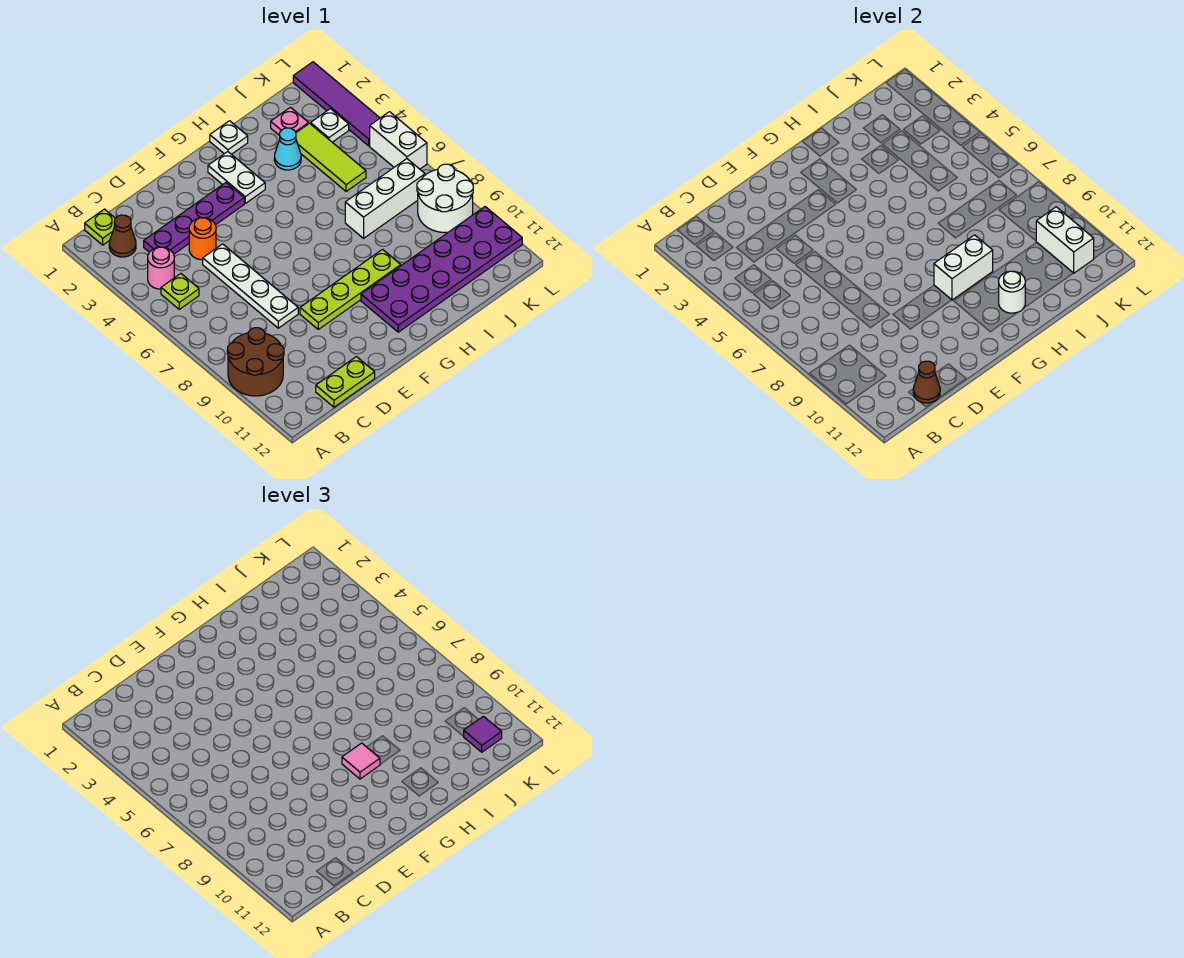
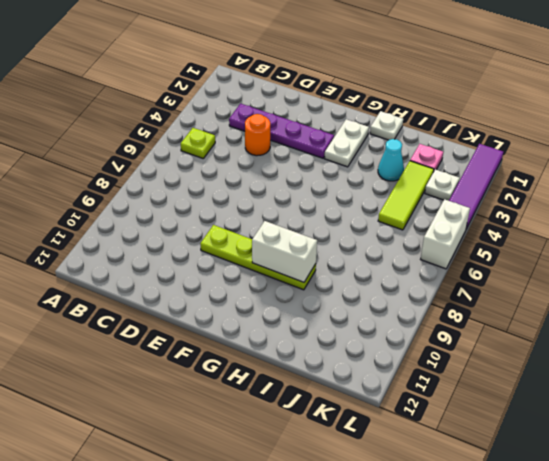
none -> brown round brick A9:B10 level 1
none -> lime plate B1 level 1
none -> brown cone B2 level 1

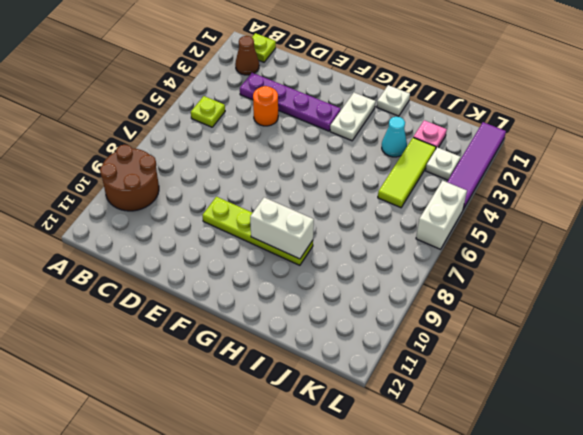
none -> pink round brick B4 level 1
none -> lime plate C12:D12 level 1
none -> white plate D5:D8 level 1

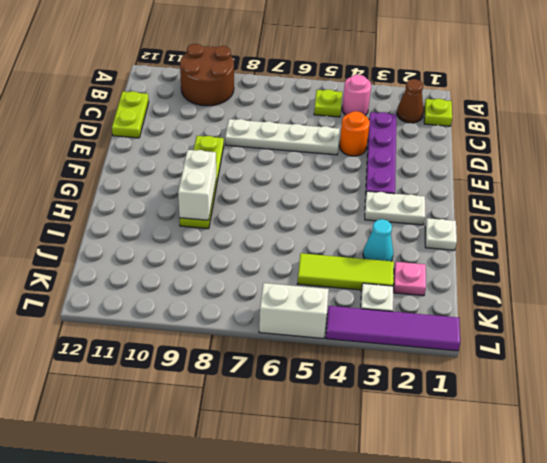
none -> purple plate G10:L11 level 1
none -> white brick I7:K7 level 1
none -> white round brick K8:L9 level 1

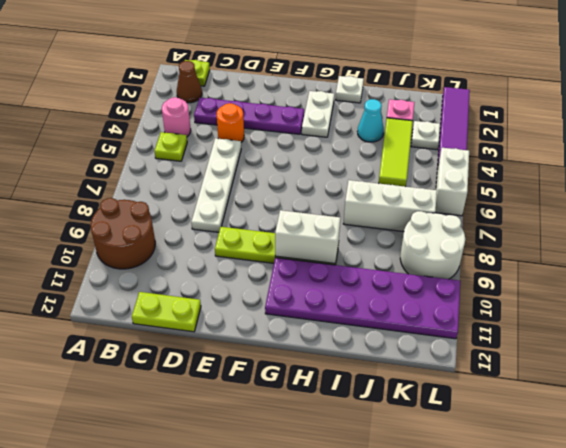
none -> brown cone C12 level 2
none -> white round brick H11 level 2
none -> white brick K10:K11 level 2

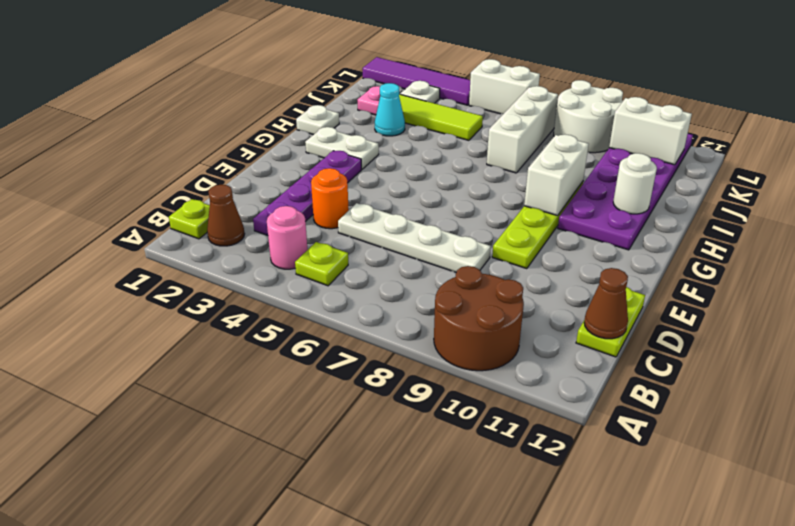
none -> pink tile G9 level 3
none -> purple tile K11 level 3

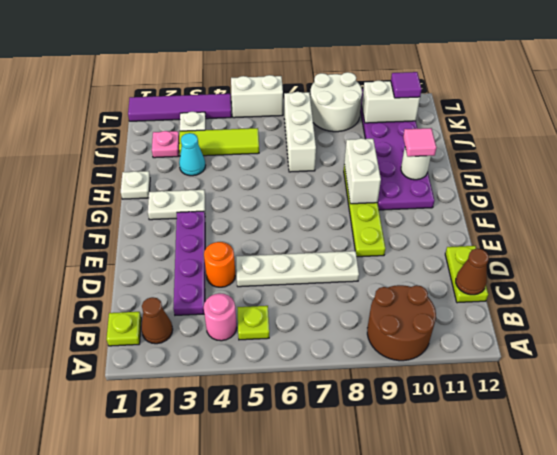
pink tile H11 level 3 -> pink tile G9 level 3

